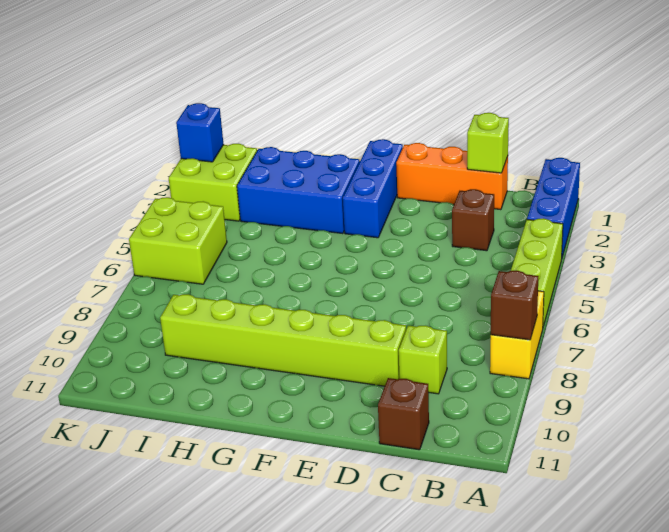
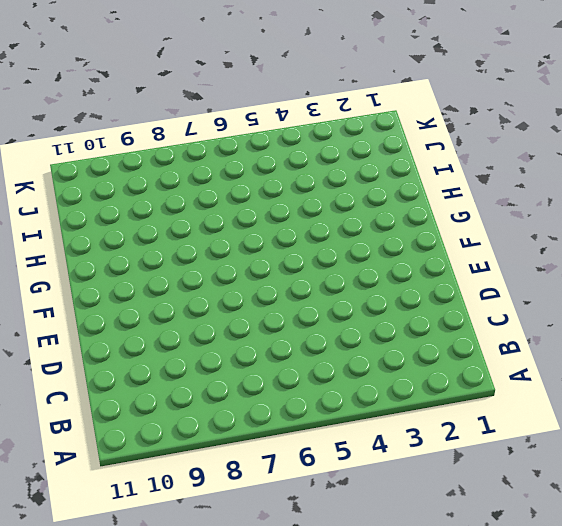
none -> blue brick A1:A3 level 1
none -> lime brick A4:A6 level 1
none -> yellow brick A7:A8 level 1

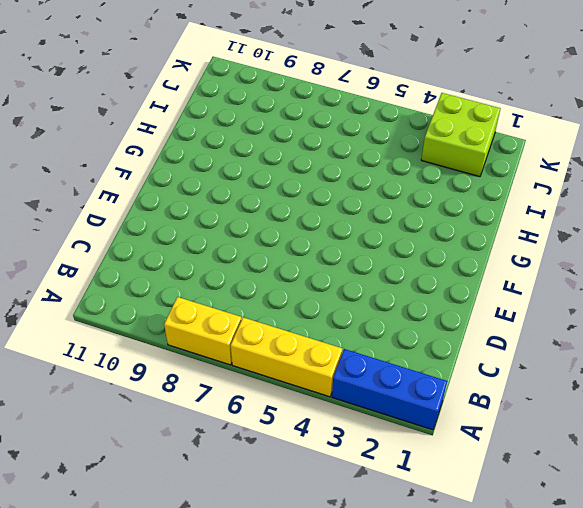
yellow brick A4:A6 level 1 -> lime brick A4:A6 level 1
none -> orange brick C1:E1 level 1
none -> brown brick C3 level 1
none -> lime brick C9 level 1

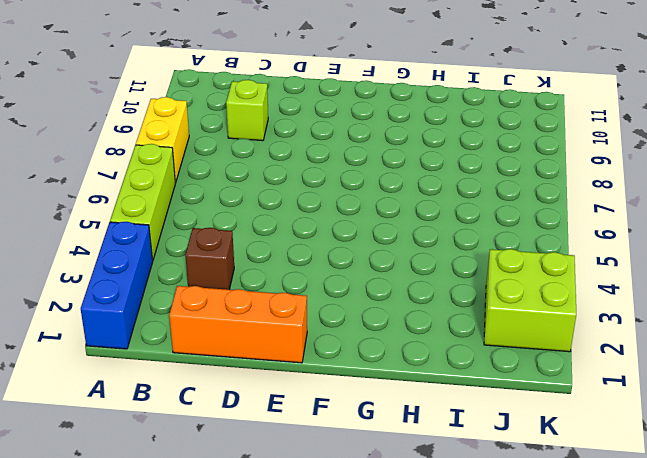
none -> brown brick C11 level 1
none -> lime brick D9:I9 level 1
none -> blue brick F1:F3 level 1

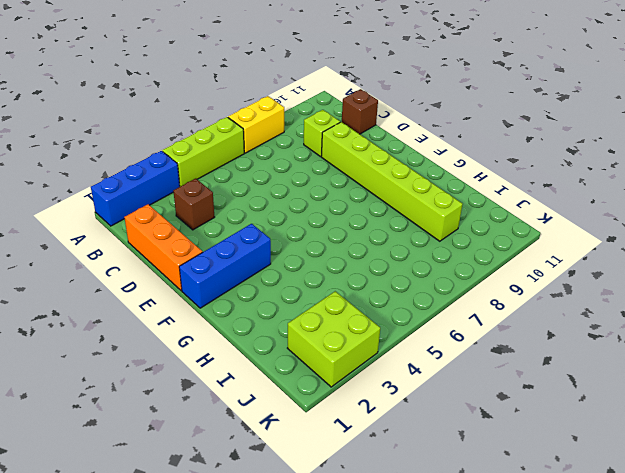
none -> blue brick G2:I3 level 1
none -> lime brick J5:K6 level 1
none -> brown brick A8 level 2

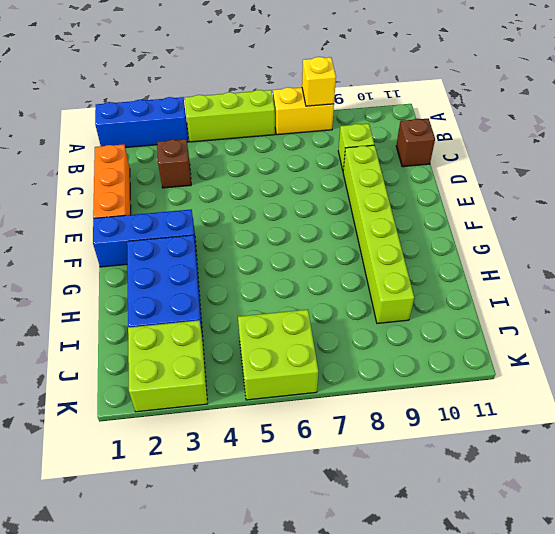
yellow brick A8 level 2 -> brown brick A8 level 2
none -> lime brick C1 level 2
none -> blue brick K2 level 2

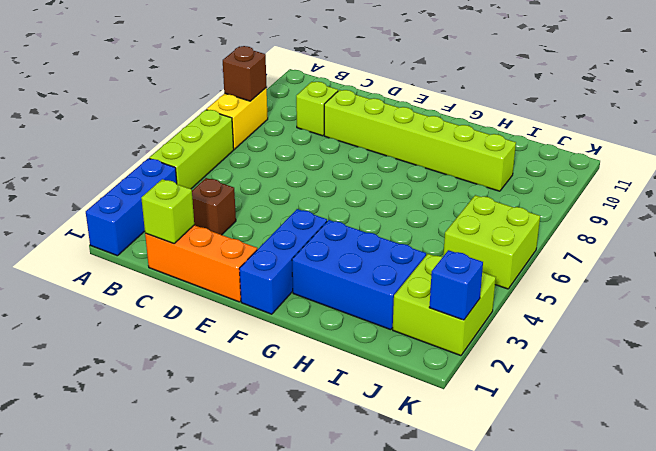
none -> brown brick C11 level 1

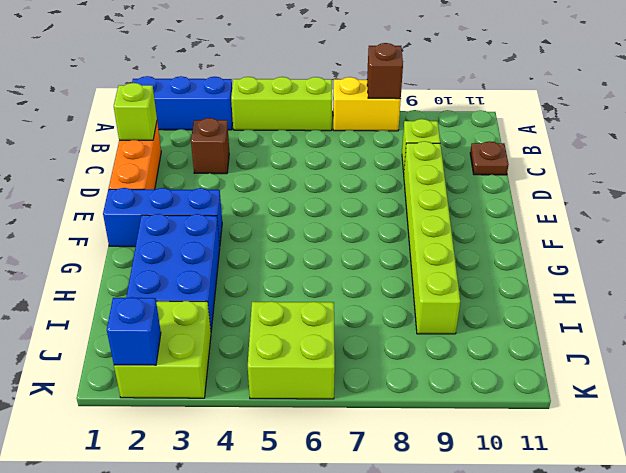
brown plate C11 level 1 -> brown brick C11 level 1

